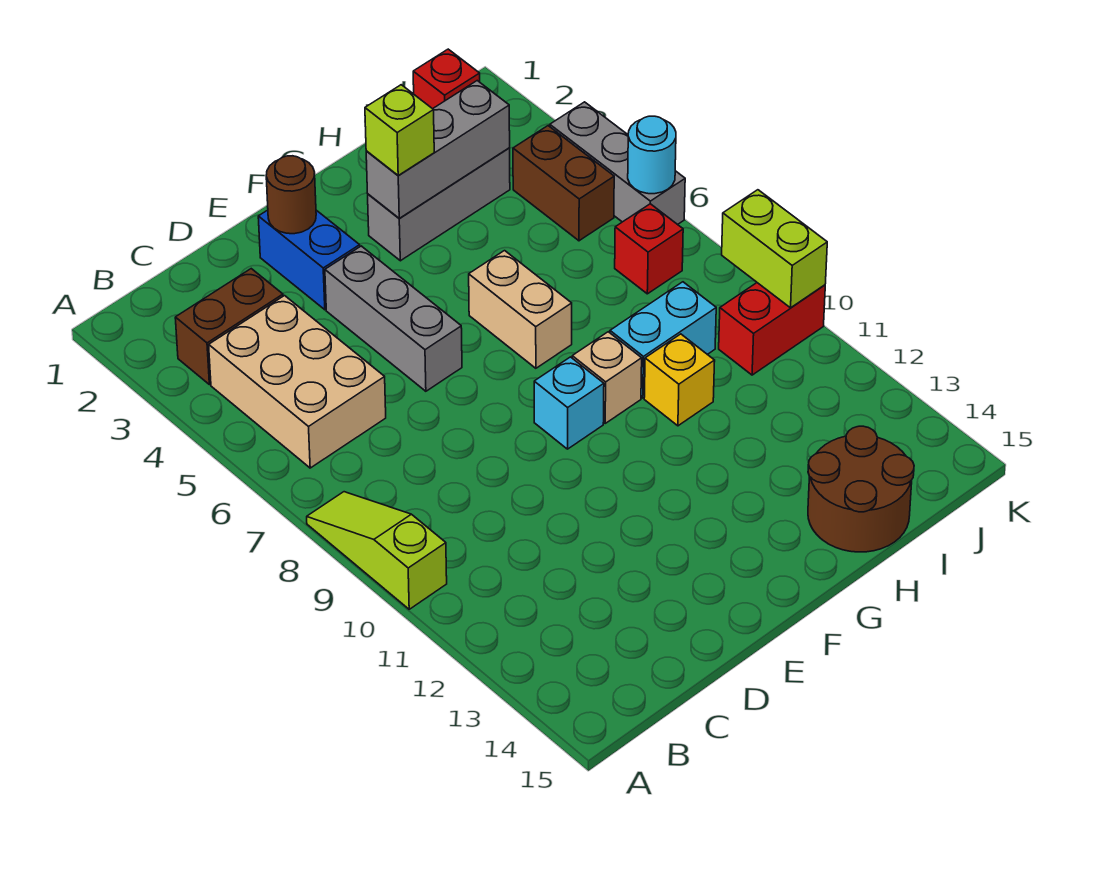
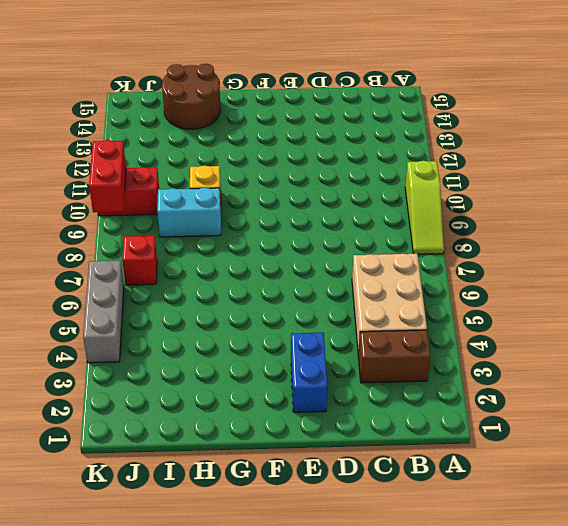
red brick K9:K10 level 2 -> lime brick K9:K10 level 2
none -> grey brick E4:E6 level 1
none -> cyan brick F9 level 1
none -> grey brick G3:I3 level 1

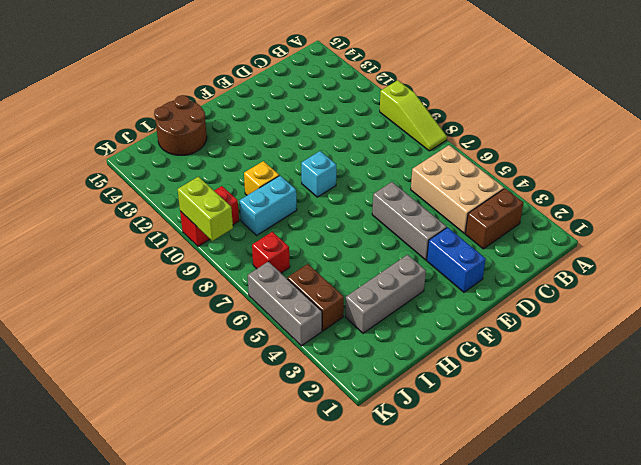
none -> tan brick G6:G7 level 1
none -> tan brick G9 level 1
none -> red brick J1 level 1

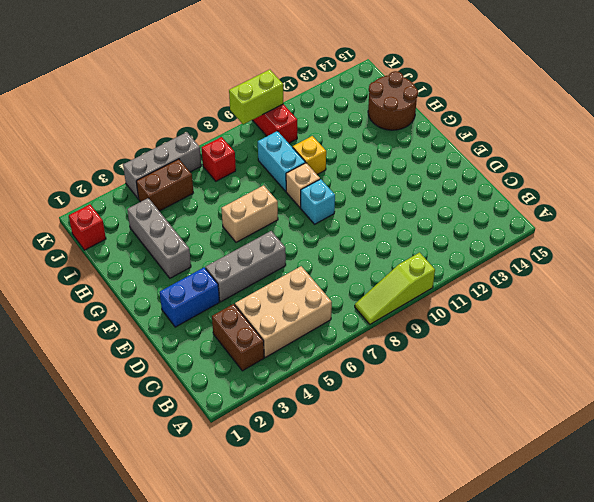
none -> brown round brick E2 level 2
none -> grey brick G3:I3 level 2
none -> cyan round brick K6 level 2

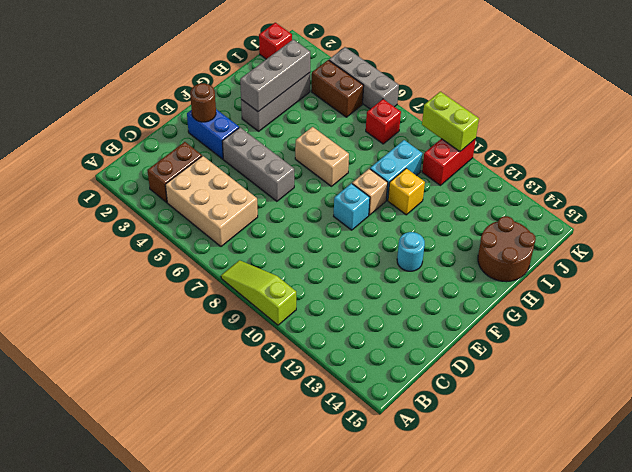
cyan round brick F12 level 1 -> cyan round brick K6 level 2
none -> lime brick G3 level 3

